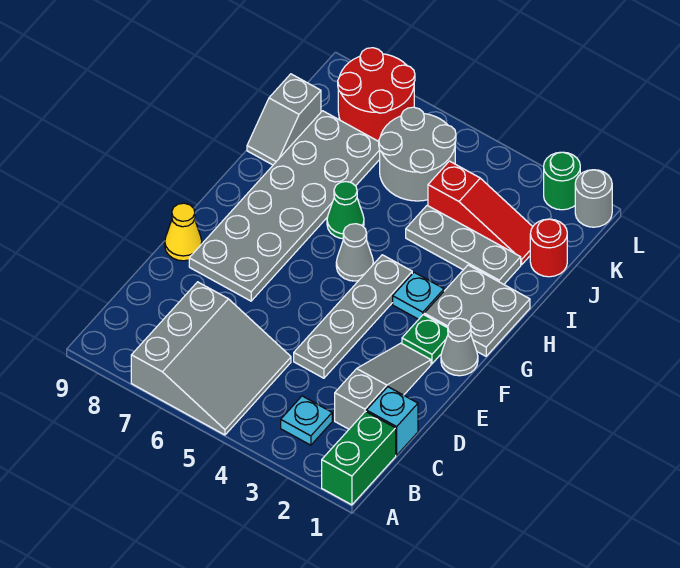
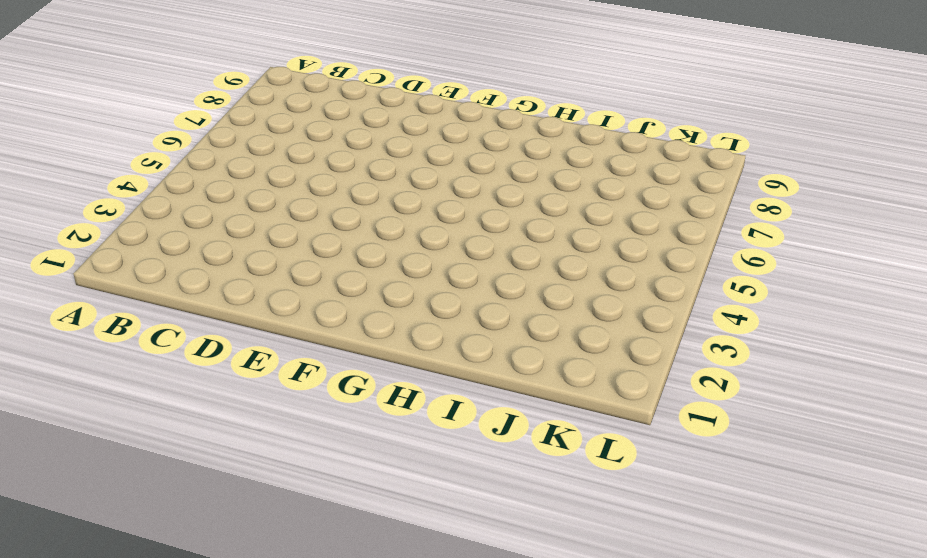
none -> green brick A1:B1 level 1
none -> grey slope A5:C7 level 1 top 7
none -> cyan plate B3 level 1

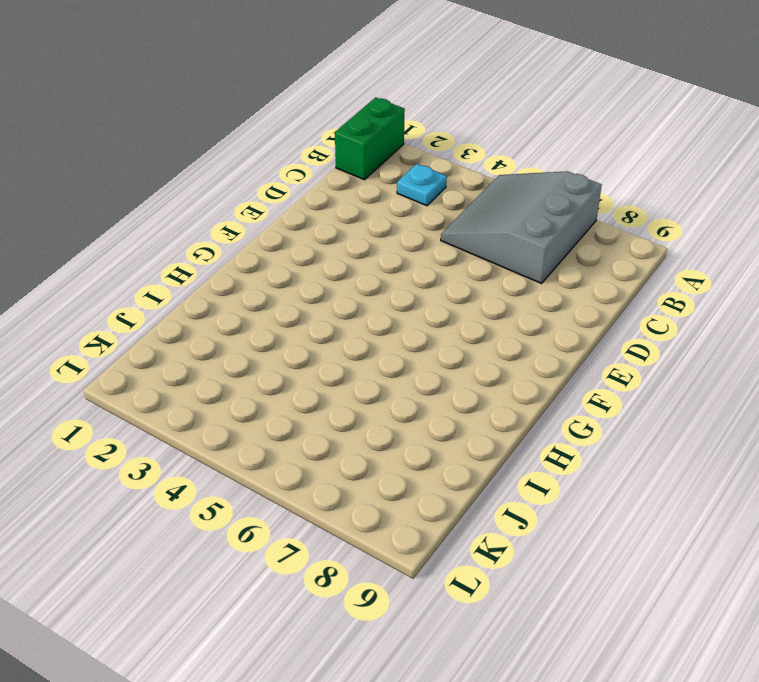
none -> cyan brick C1 level 1
none -> grey slope C2:E2 level 1 top C
none -> grey plate D4:G4 level 1

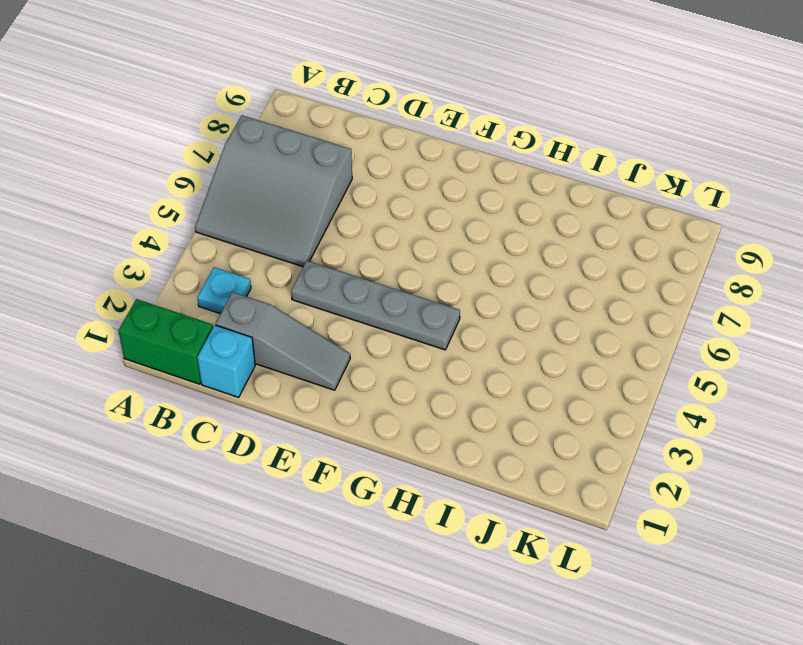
none -> grey plate E7:J8 level 1
none -> yellow cone E9 level 1
none -> grey cone F1 level 1

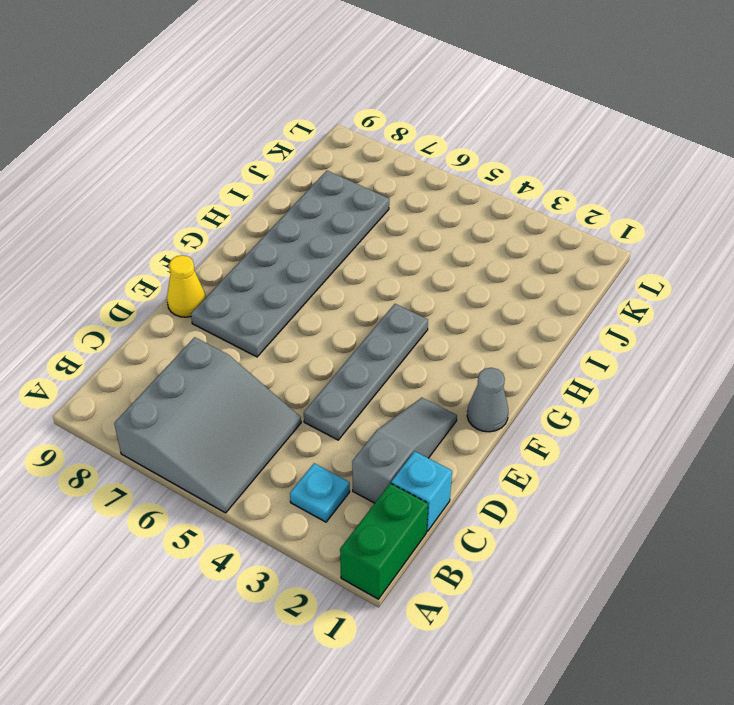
none -> green plate F2 level 1
none -> grey plate G1:H2 level 1
none -> cyan plate G3 level 1

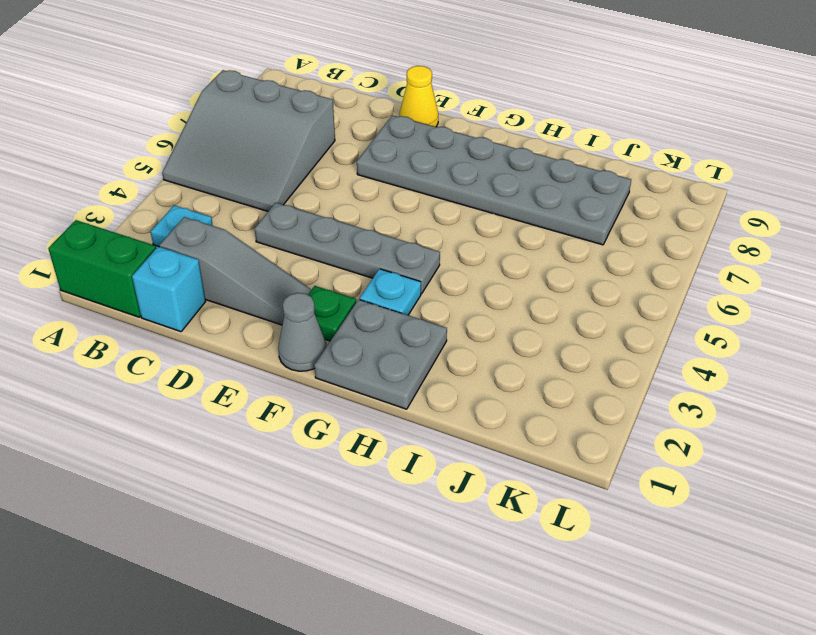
none -> grey cone G5 level 1
none -> green cone H6 level 1
none -> grey plate I2:I4 level 1

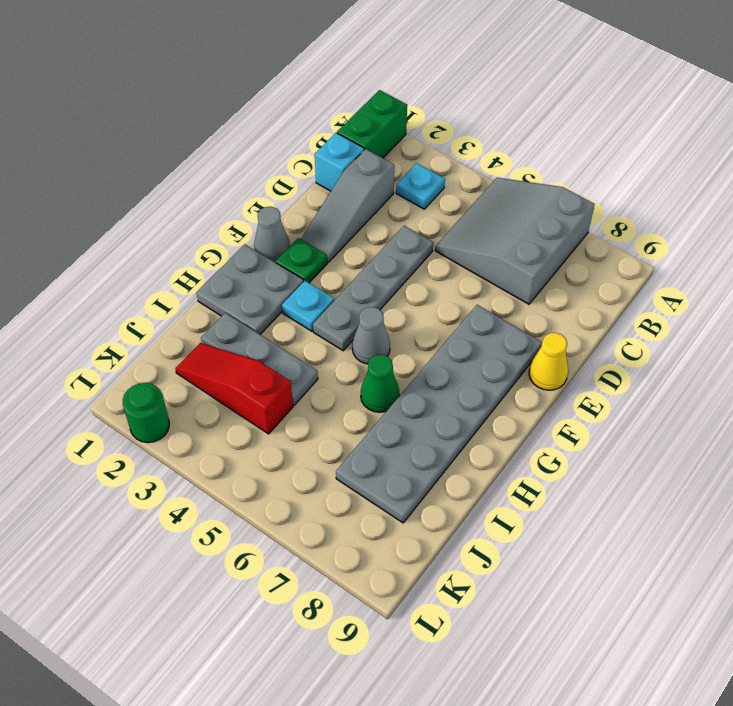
none -> grey slope I9:J9 level 1 top J
none -> red round brick J1 level 1
none -> grey round brick J5:K6 level 1

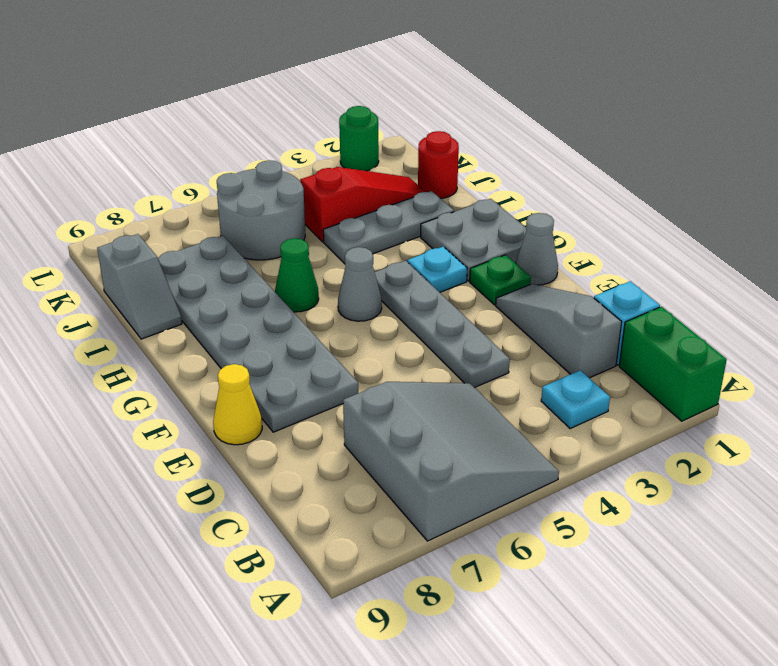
none -> red round brick K7:L8 level 1
none -> grey round brick L1 level 1

